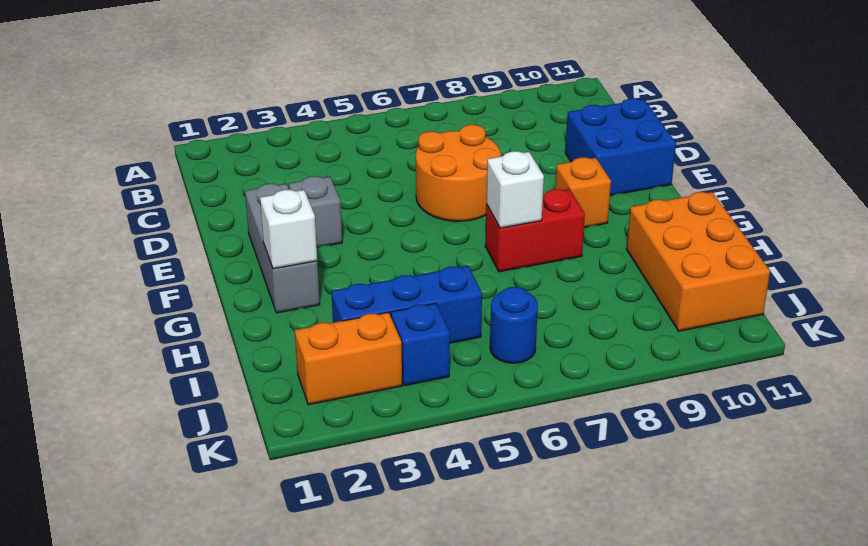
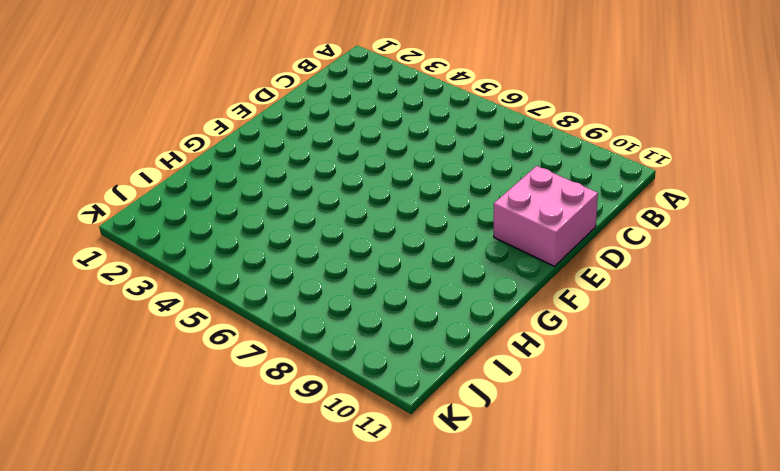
pink brick D10:E11 level 1 -> blue brick D10:E11 level 1
none -> orange round brick D6:E7 level 1
none -> grey brick E2:G2 level 1
none -> grey brick E3 level 1

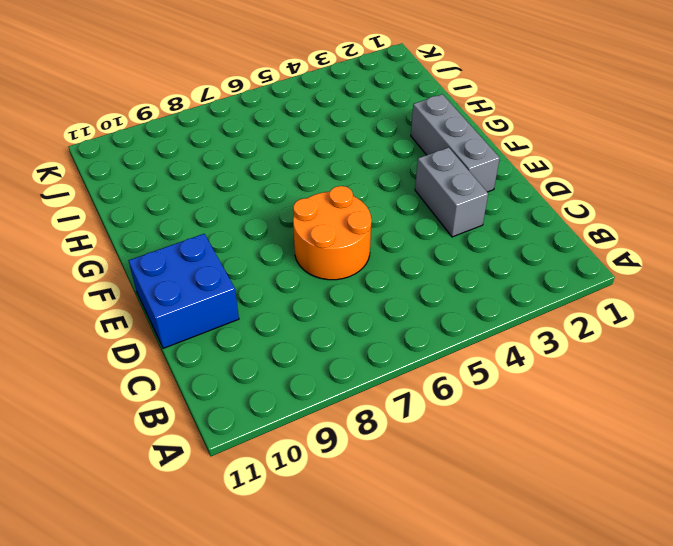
grey brick D3:E3 level 1 -> grey brick E3 level 1
none -> orange brick F9 level 1
none -> red brick G7:G8 level 1
none -> orange brick H10:J11 level 1

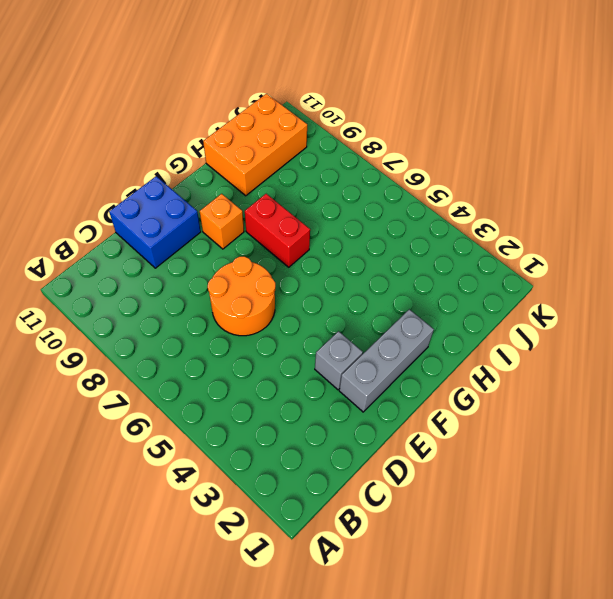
none -> blue brick I3:I5 level 1
none -> orange brick J2:J3 level 1
none -> blue brick J4 level 1

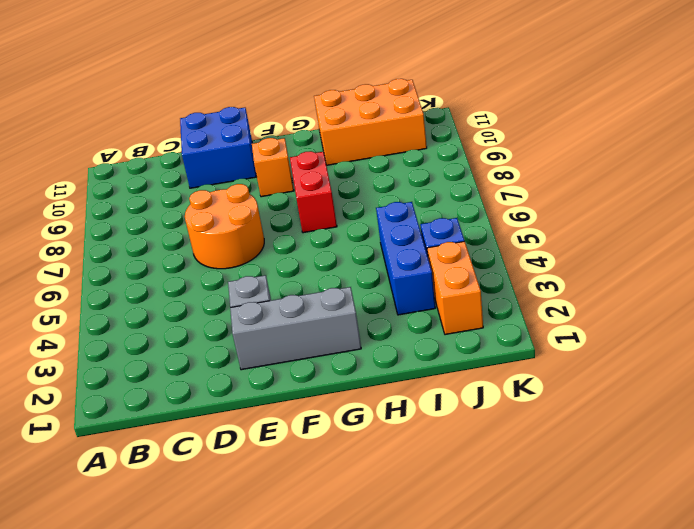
none -> blue round brick J6 level 1
none -> white brick G2 level 2
none -> white brick G7 level 2

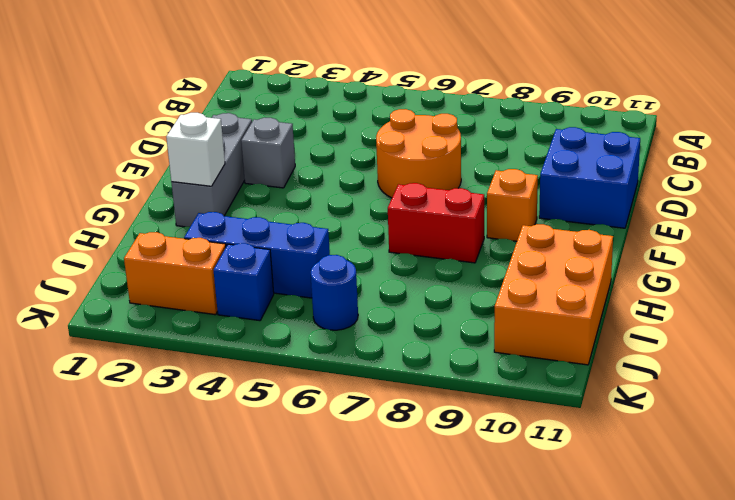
none -> white brick G7 level 2

